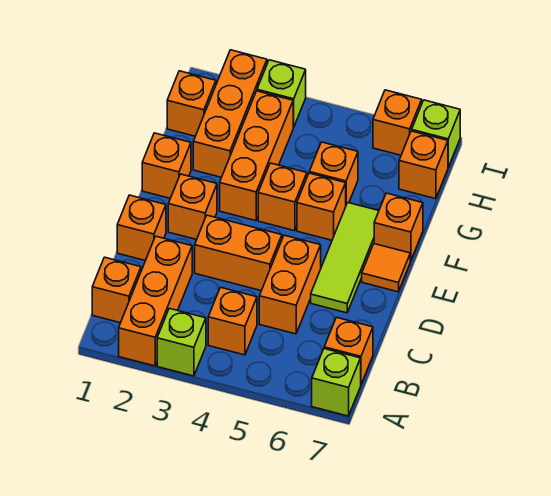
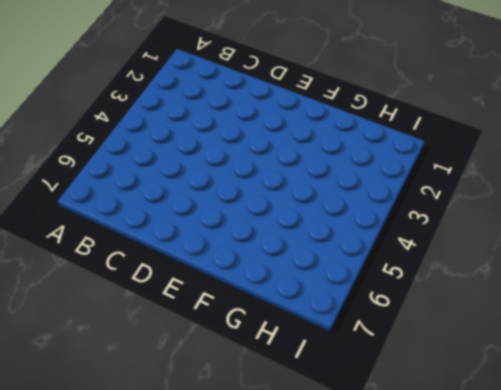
none -> orange brick A2:C2 level 1
none -> lime brick A3 level 1
none -> lime brick A7 level 1

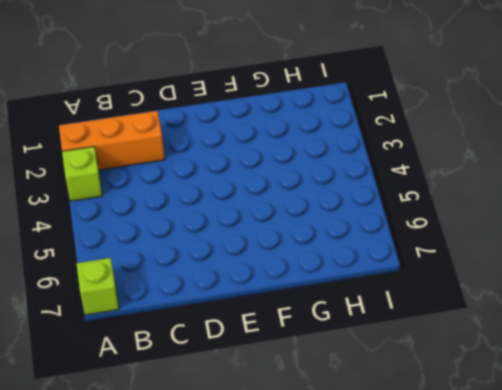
none -> orange brick B1 level 1
none -> orange brick B4 level 1
none -> orange brick B7 level 1

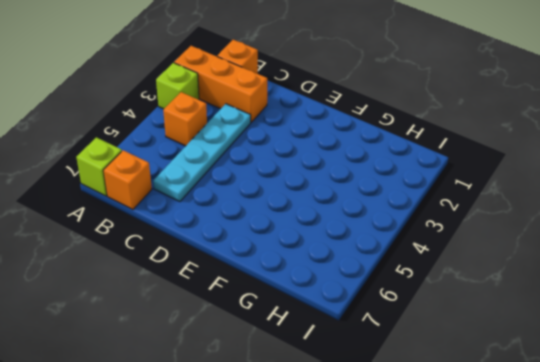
cyan plate C3:C6 level 1 -> orange brick C5:D5 level 1
none -> orange brick D1 level 1
none -> orange brick D3:D4 level 1
none -> lime tile D6:F6 level 1

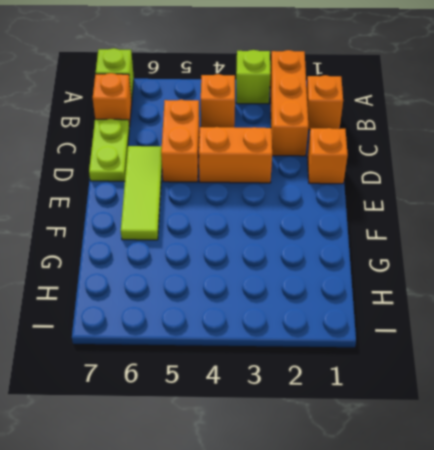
lime plate C7:D7 level 1 -> none
none -> orange brick E2 level 1
none -> orange tile E7 level 1
none -> orange brick F1 level 1

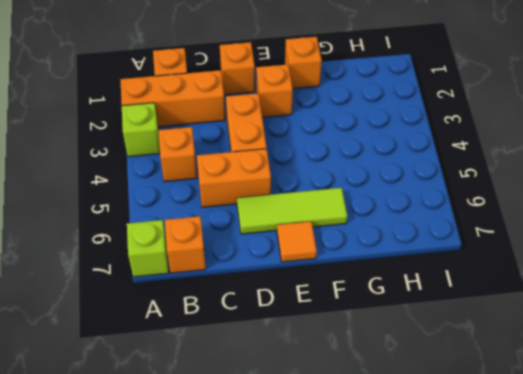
none -> orange brick F3:H3 level 1
none -> orange brick F4 level 1
none -> orange brick F5 level 1

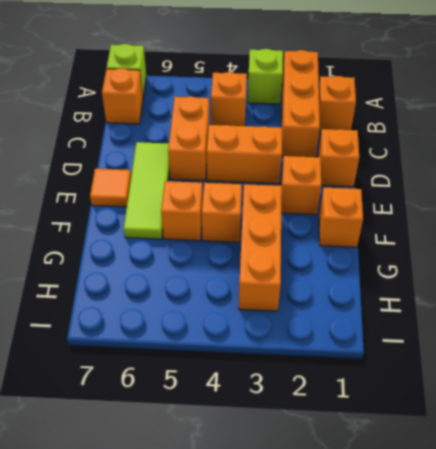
none -> orange brick F7 level 1
none -> orange brick G2:I2 level 1
none -> orange brick G5 level 1

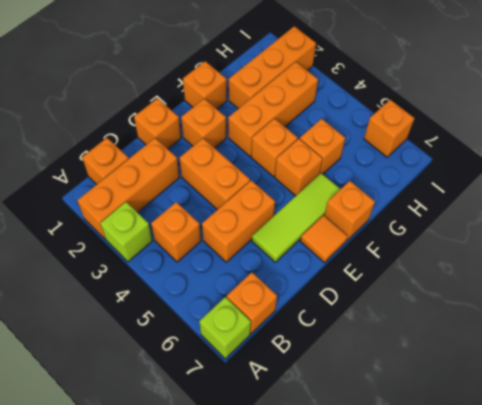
none -> orange brick H1 level 1
none -> orange brick H7 level 1
none -> lime brick I3 level 1

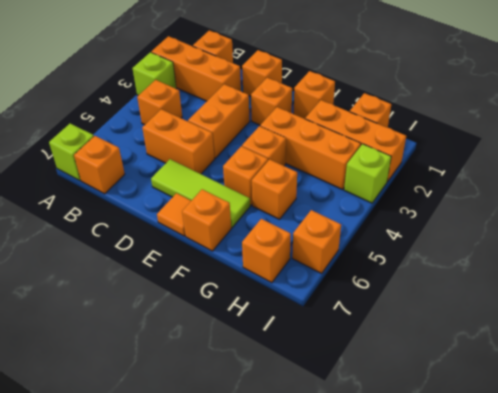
none -> lime brick I7 level 1

